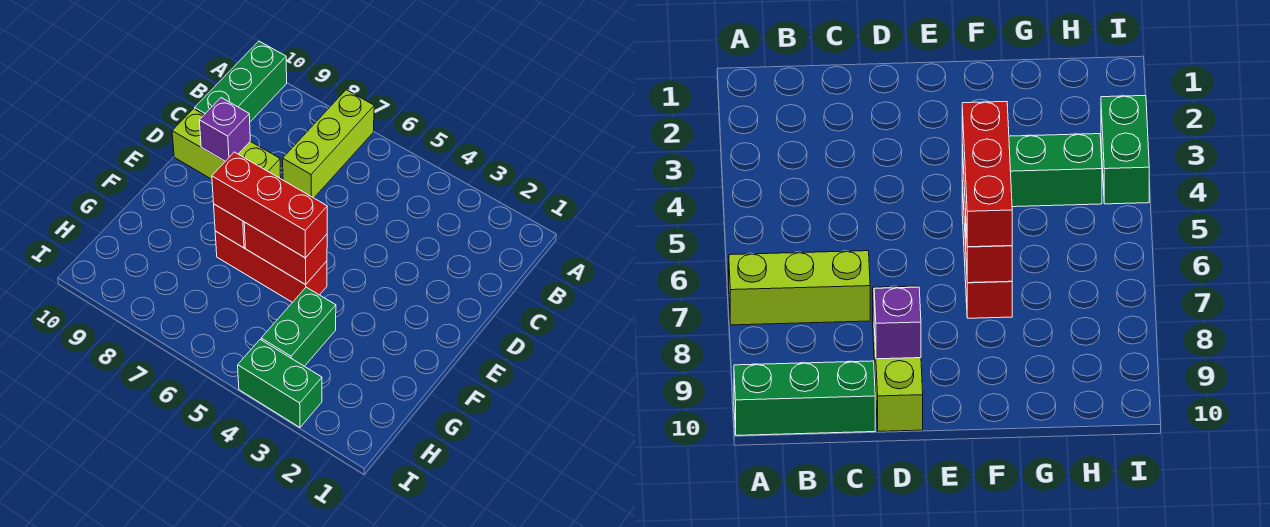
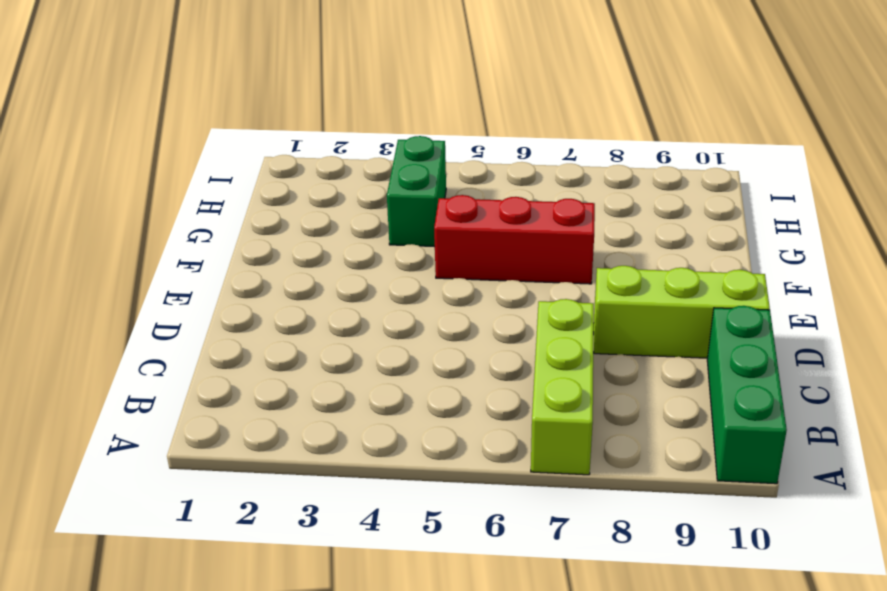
none -> green brick I3:I4 level 1
none -> purple brick D9 level 2

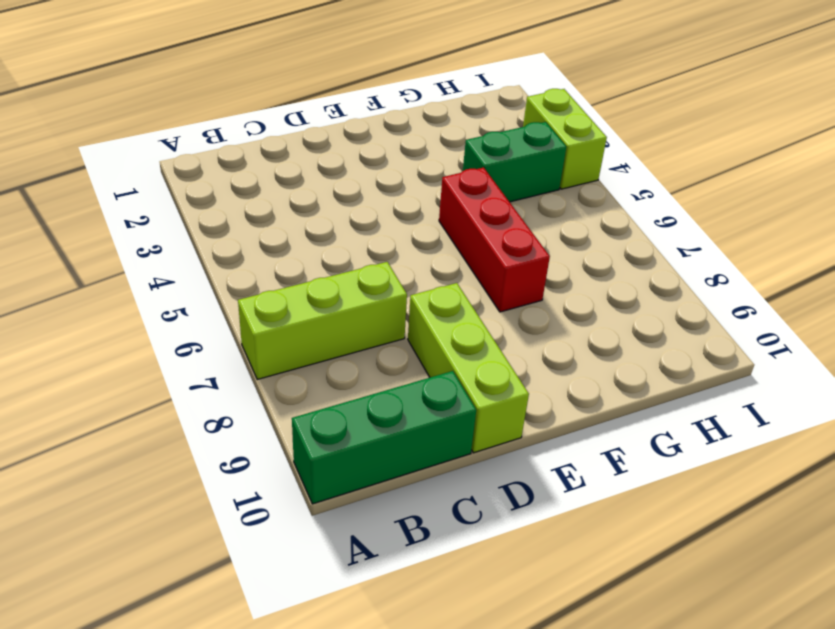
lime brick I3:I4 level 1 -> green brick I3:I4 level 1
none -> purple brick D9 level 2
none -> red brick F5:F6 level 2

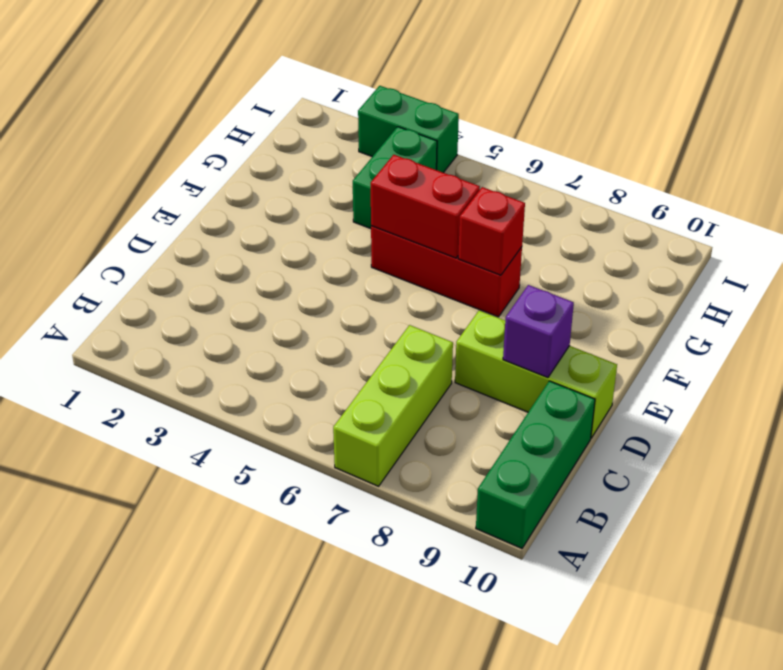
none -> red brick F5:F7 level 3

